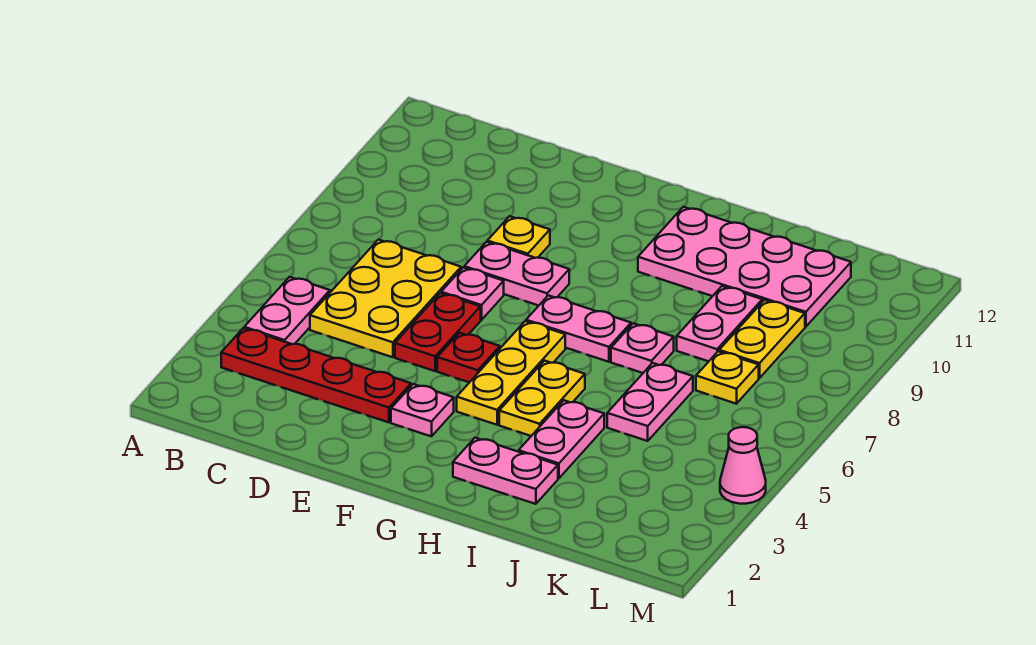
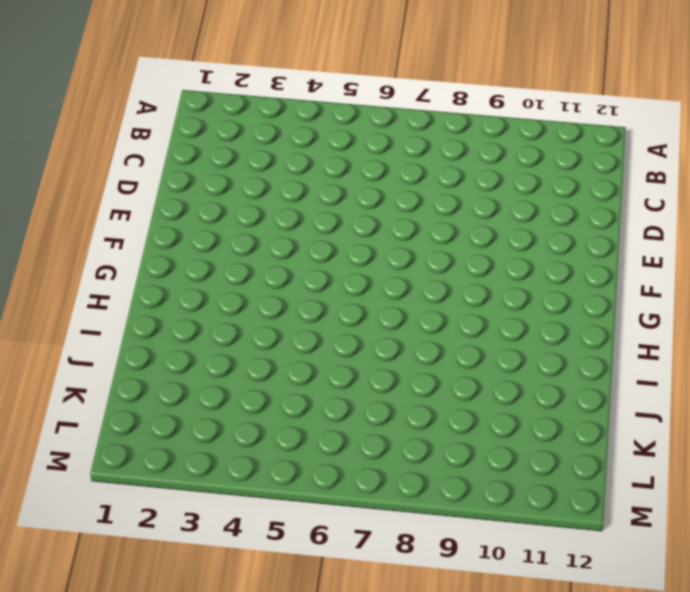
none -> red plate B3:E3 level 1
none -> pink plate B4:B5 level 1
none -> yellow plate C5:D7 level 1

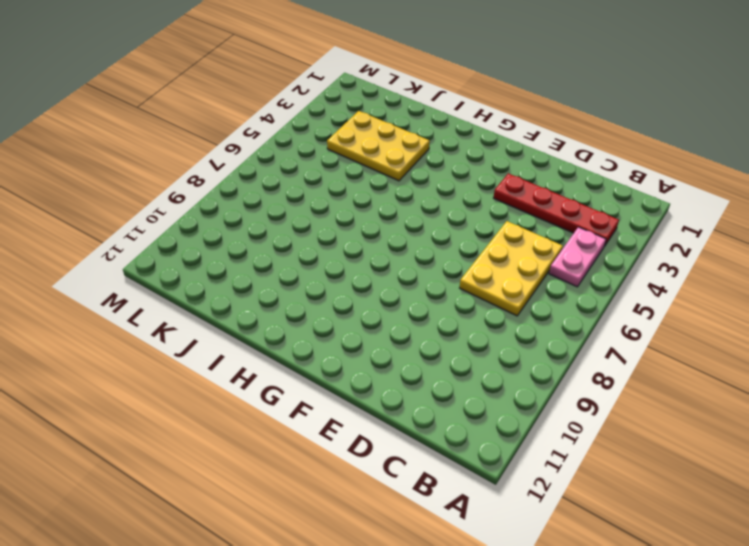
yellow plate I3:K4 level 1 -> pink plate I3:I4 level 1
none -> red plate E5:E6 level 1
none -> pink plate E7 level 1
none -> pink plate E8:F8 level 1

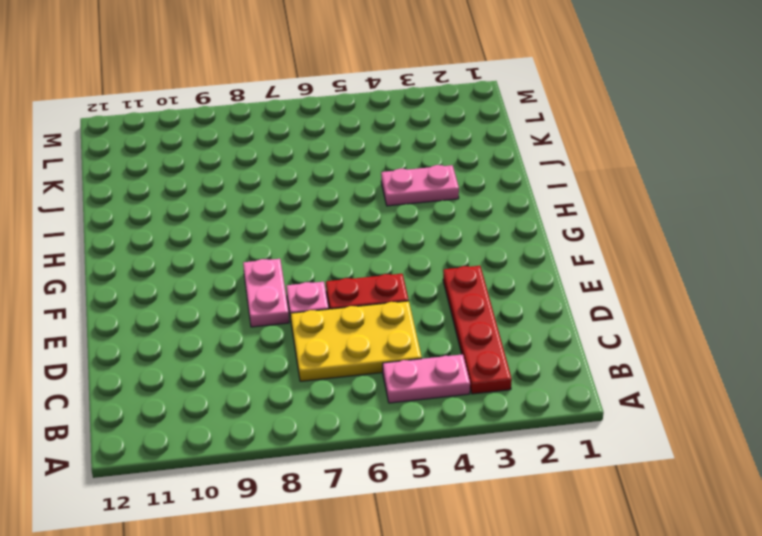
none -> yellow plate E9 level 1
none -> pink plate F3 level 1
none -> red plate F5 level 1

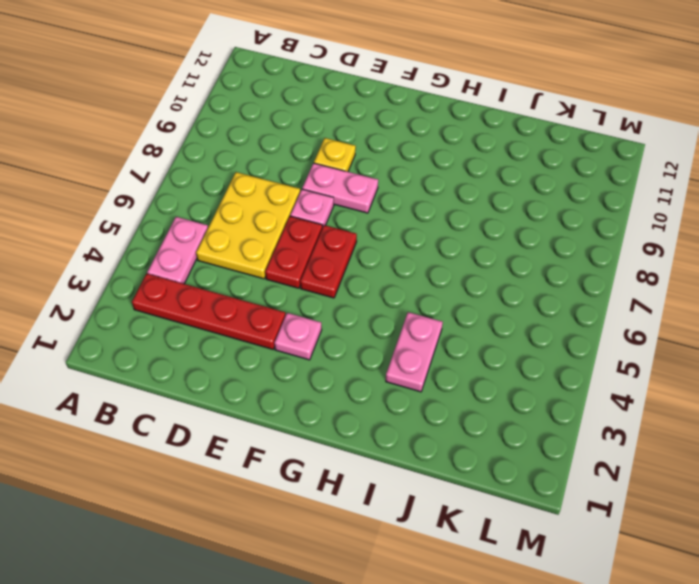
red plate F5:F6 level 1 -> red plate F5 level 1
none -> yellow plate G4:G6 level 1
none -> pink plate G7:H7 level 1
none -> pink plate H2:I2 level 1

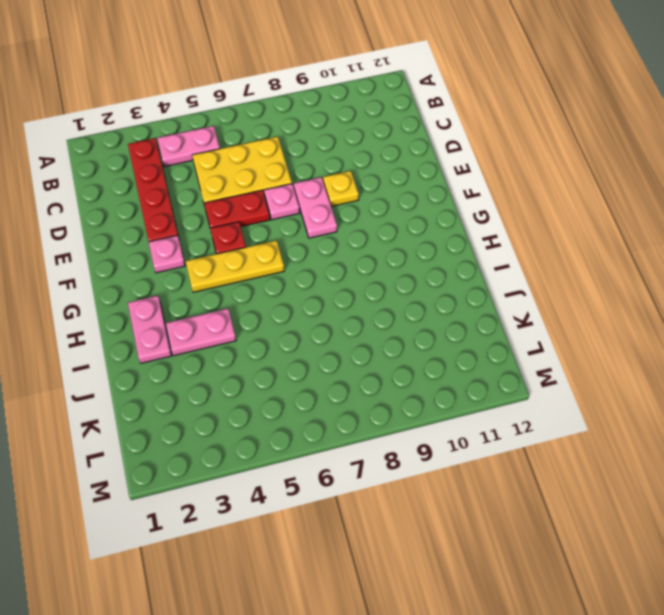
none -> pink plate G7:H7 level 1
none -> yellow plate H4:H5 level 1
none -> pink plate H10:K11 level 1

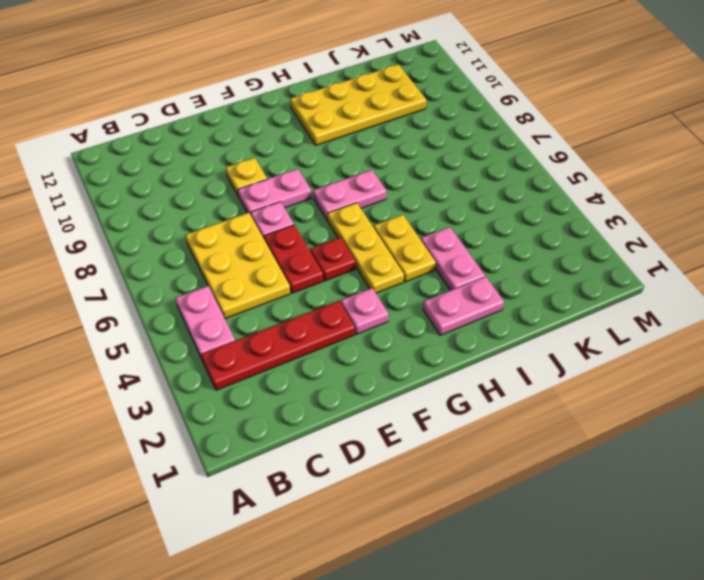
yellow plate H10:K11 level 1 -> pink plate H10:K11 level 1
none -> pink plate I7 level 1
none -> pink plate J5:J6 level 1
none -> pink plate J8:J9 level 1

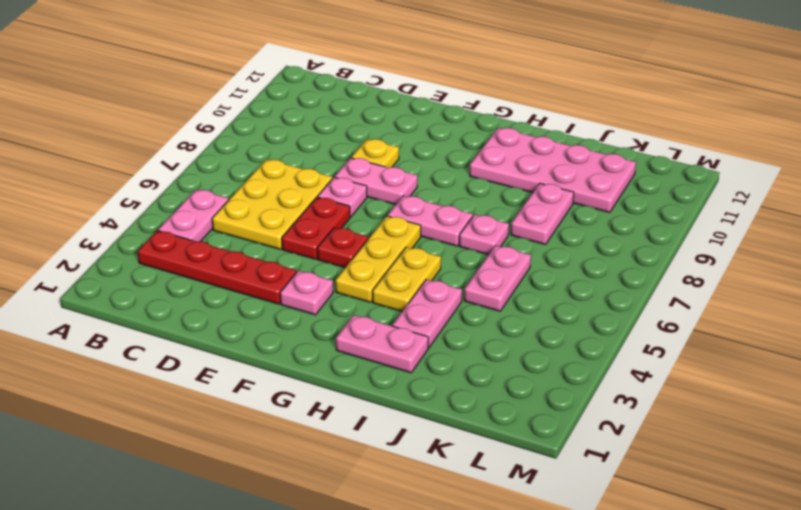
none -> yellow plate K7 level 1
none -> yellow plate K8:K9 level 1
none -> pink cone M4 level 1

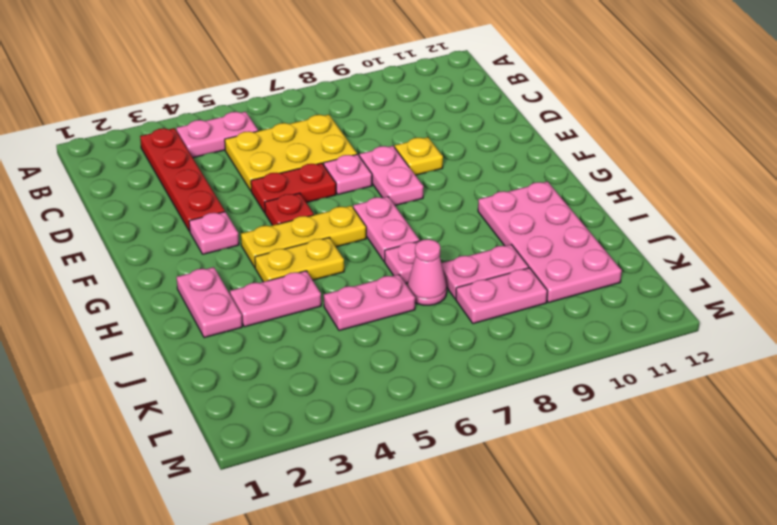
pink cone J7 level 1 -> pink cone M4 level 1
pink plate K8:K9 level 1 -> yellow plate K8:K9 level 1
none -> yellow plate K7 level 1

